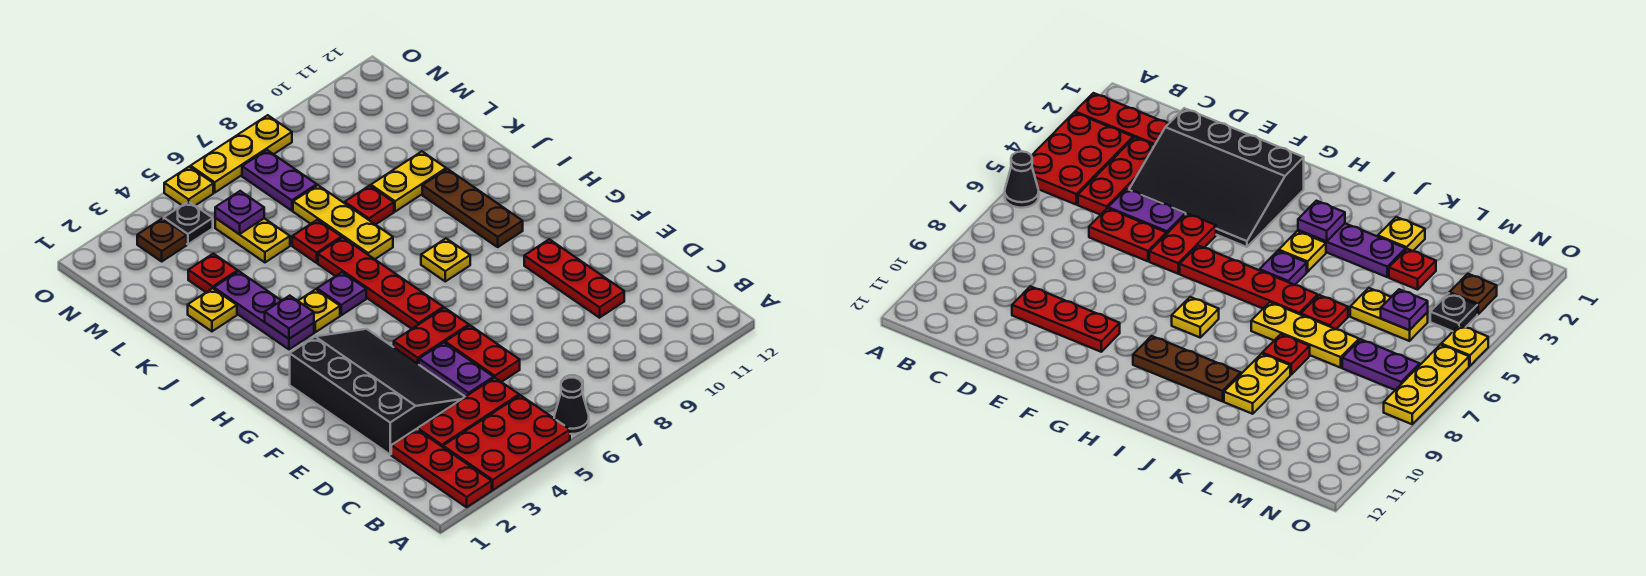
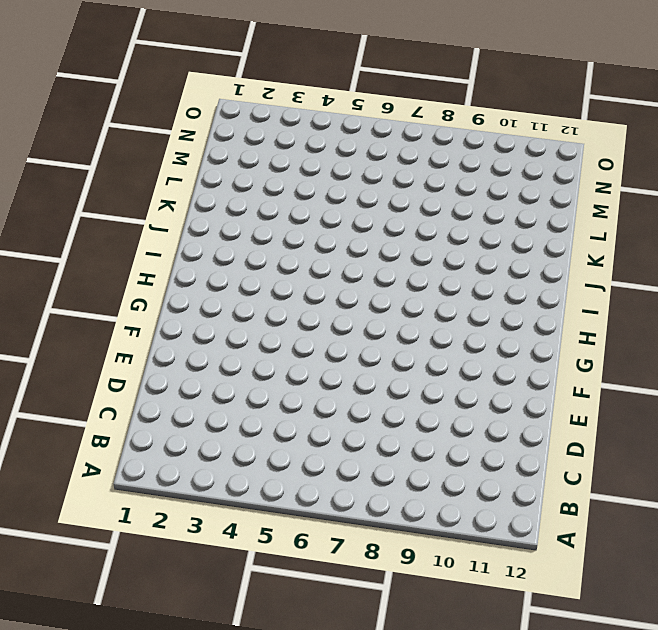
none -> red plate A2:C2 level 1
none -> red plate A3:B5 level 1
none -> black cone A6 level 1

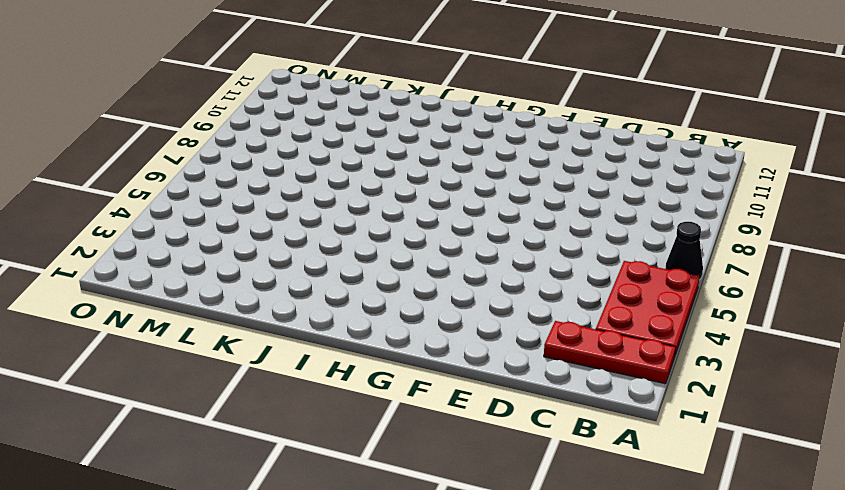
none -> red plate C3:C5 level 1
none -> black slope D2:G4 level 1 top 2
none -> purple plate D5:E5 level 1

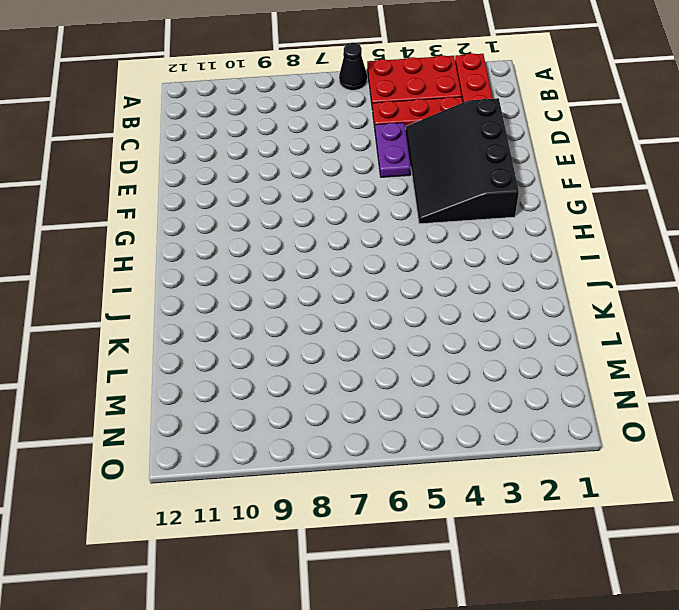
none -> red plate D6:E6 level 1
none -> red plate D10:F10 level 1
none -> red plate F5:F6 level 1

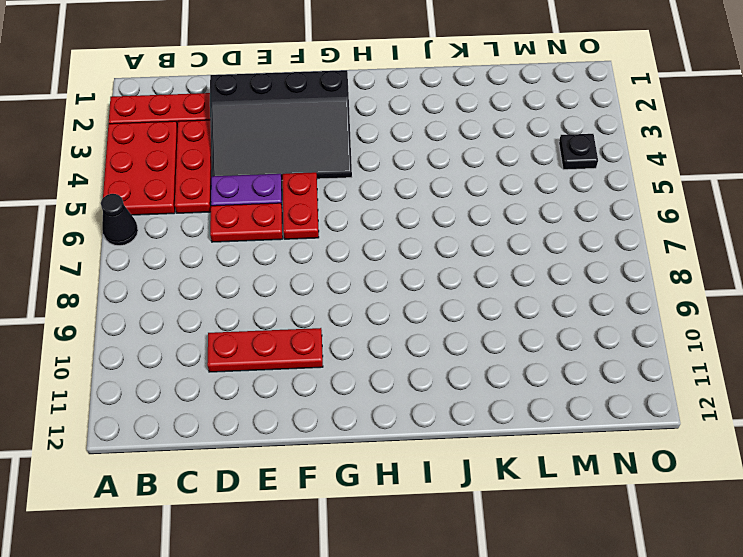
none -> red plate G6:J6 level 1
none -> yellow plate H8 level 1
none -> brown plate H10:J10 level 1

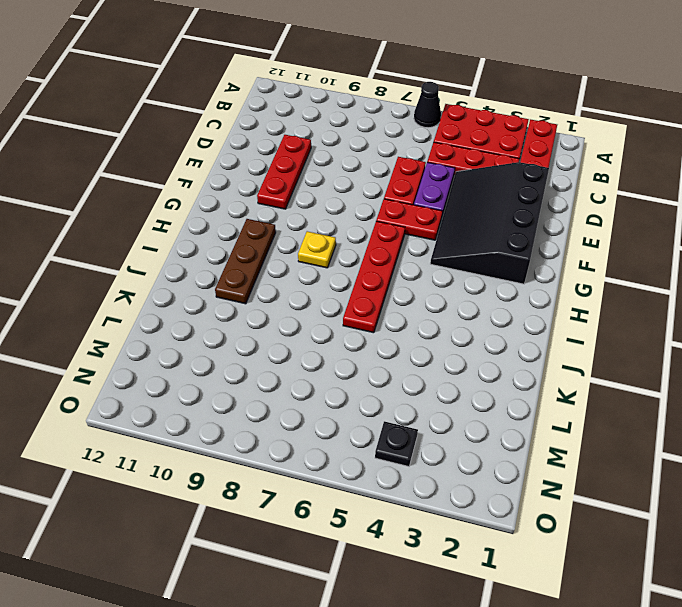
none -> purple plate I3:K3 level 1
none -> yellow plate I4 level 1
none -> purple plate I5 level 1

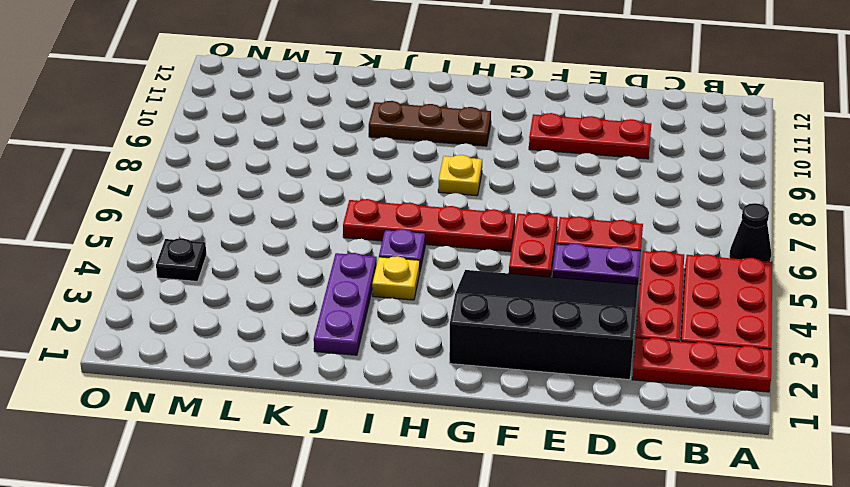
purple plate J2:J4 level 1 -> purple plate I3:K3 level 1
none -> yellow plate J7:L7 level 1
none -> yellow plate K2 level 1
none -> red plate K6 level 1

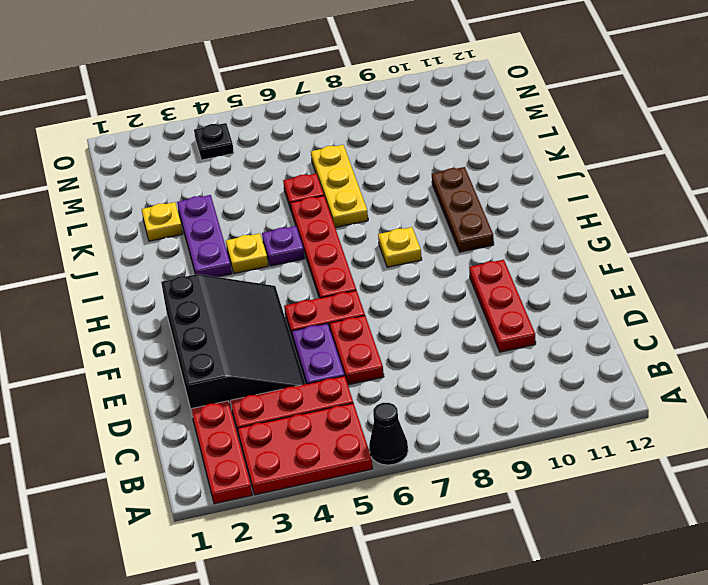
none -> red plate K8 level 1
none -> yellow plate K9:K10 level 1
none -> red plate L3 level 1

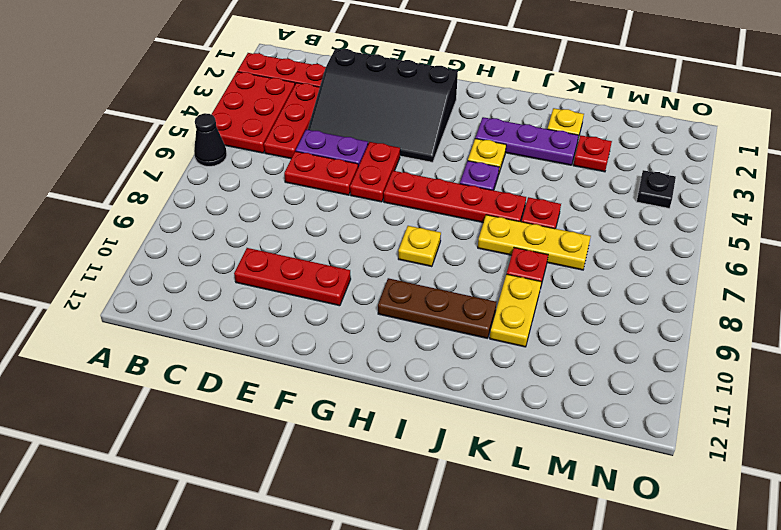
none -> yellow plate L5:M5 level 1
none -> purple plate M7:N7 level 1
none -> brown plate N3 level 1

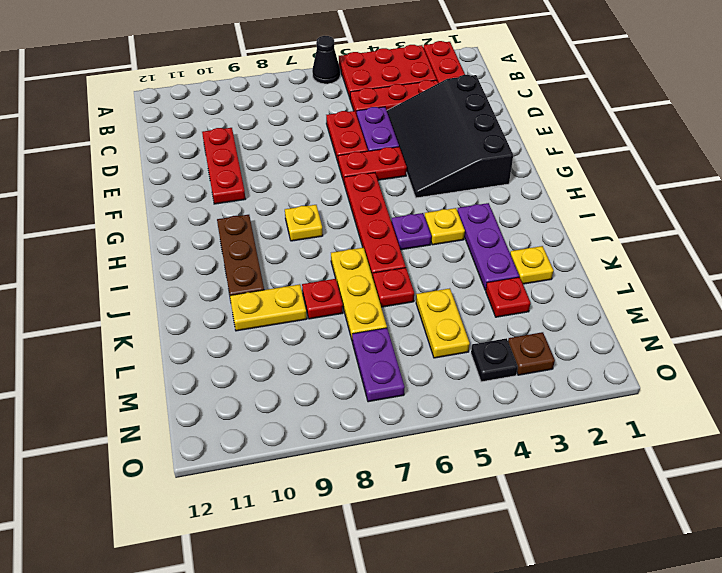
none -> yellow plate O5 level 1
none -> yellow plate O6:O8 level 1
none -> purple plate I3 level 2

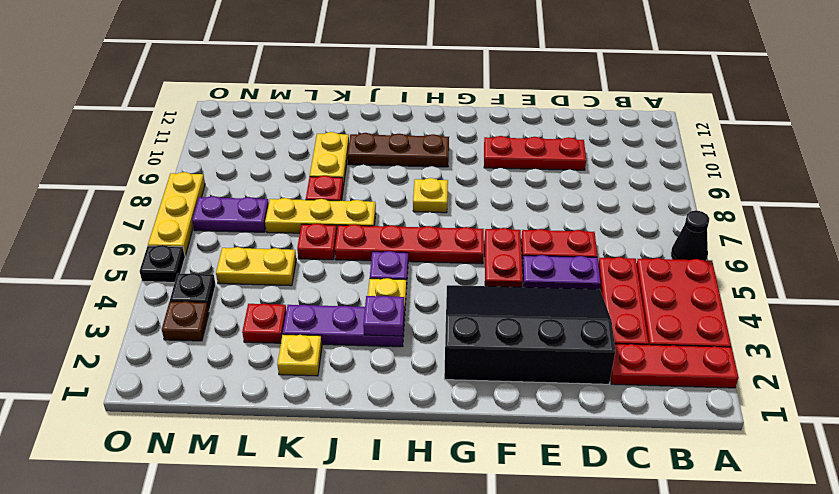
black plate O5 level 1 -> yellow plate O5 level 1
none -> purple plate M5 level 2

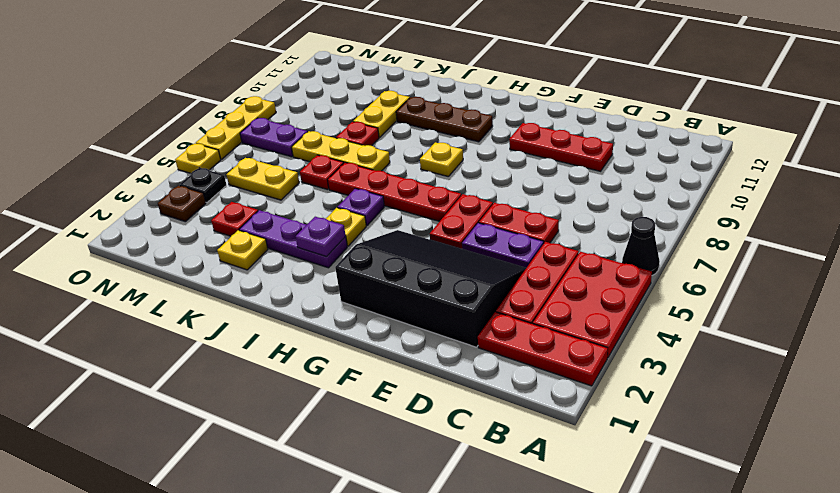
none -> purple plate M5 level 2

